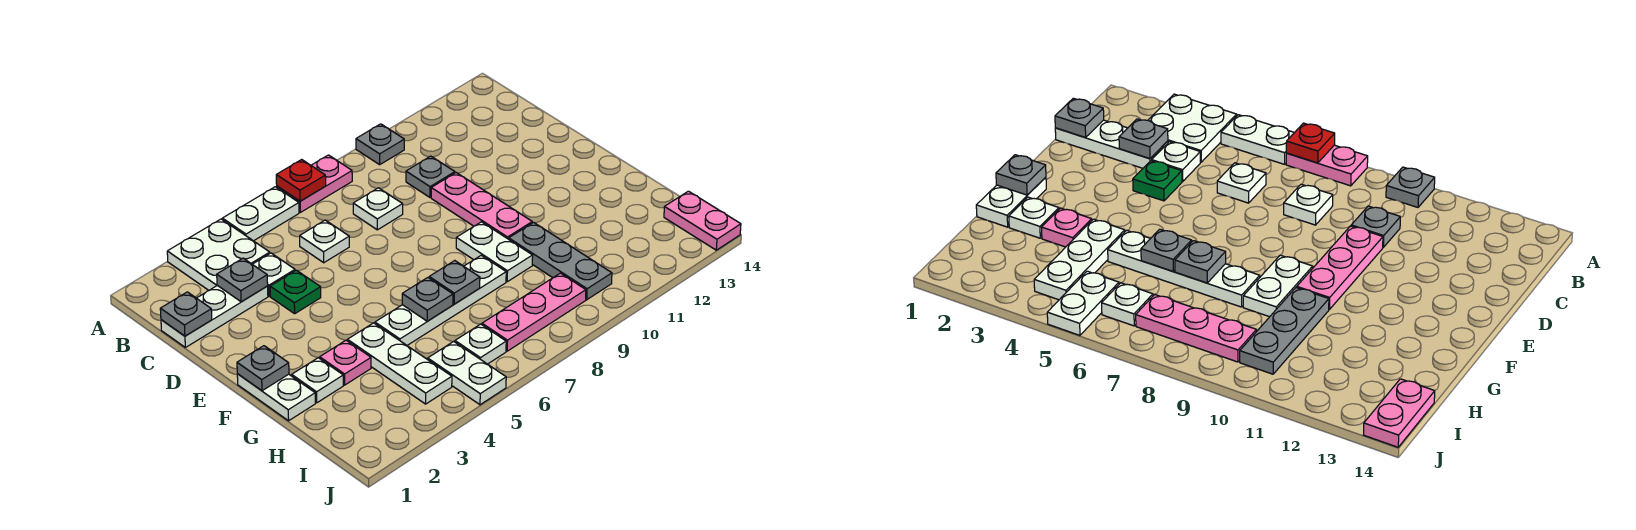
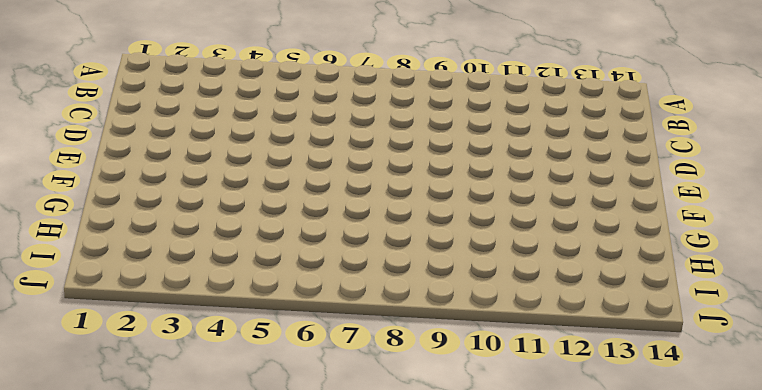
none -> white plate A3:B4 level 1
none -> white plate A5:A6 level 1
none -> pink plate A7:A8 level 1

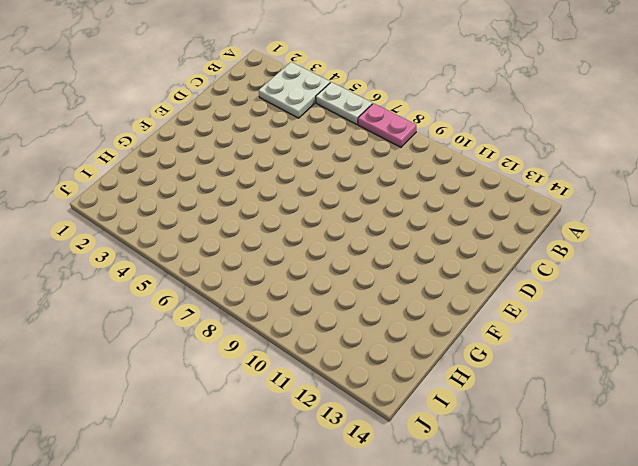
none -> grey plate A10 level 1
none -> white plate C1:C3 level 1
none -> white plate C4 level 1

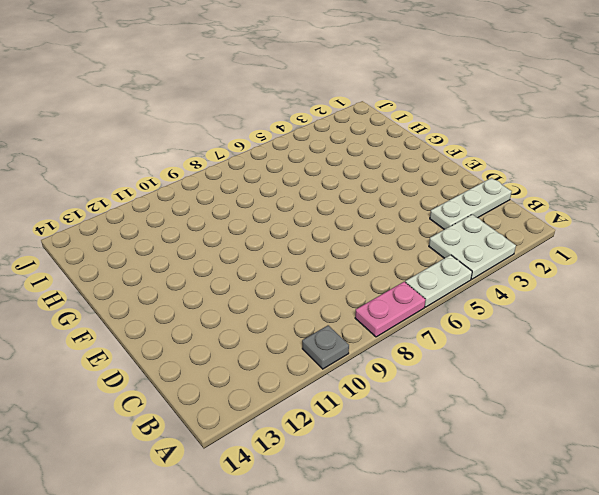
none -> white plate C4 level 1
none -> white plate C6 level 1
none -> white plate C8 level 1

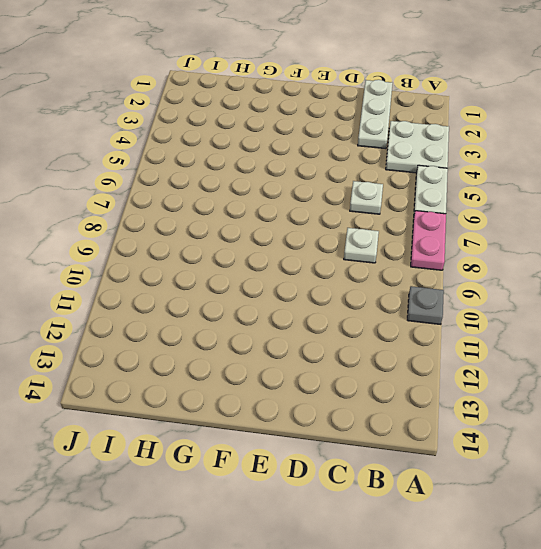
none -> white plate C4 level 1
none -> grey plate C10 level 1
none -> green plate D4 level 1

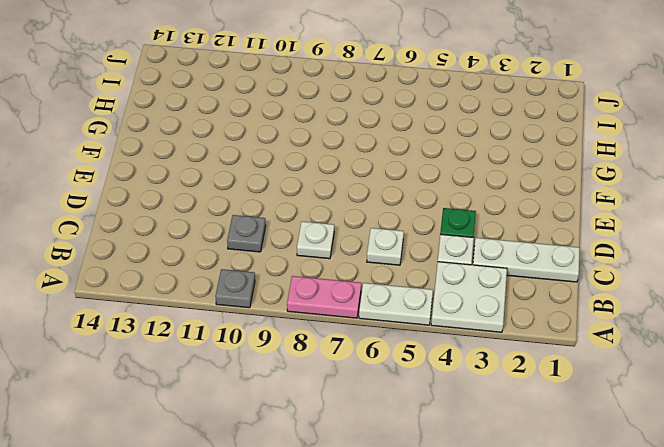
none -> pink plate D10:F10 level 1
none -> white plate F1:G1 level 1
none -> white plate F9:G9 level 1

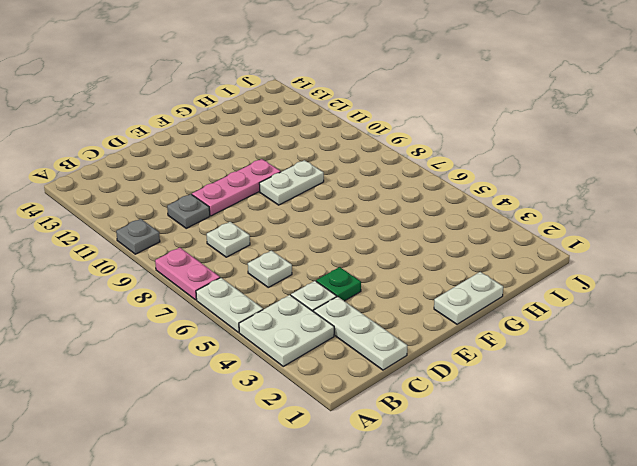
none -> white plate G2 level 1
none -> pink plate G3 level 1
none -> white plate G4:I4 level 1

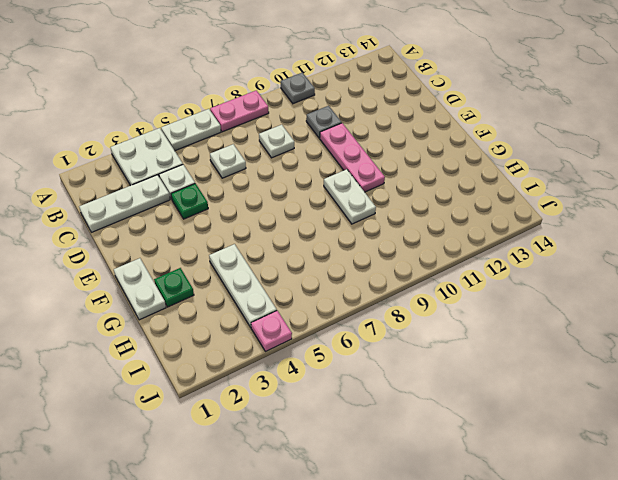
green plate G2 level 1 -> white plate G2 level 1
pink plate J4 level 1 -> pink plate G3 level 1
none -> white plate G5:G8 level 1
none -> grey plate G10:I10 level 1
none -> white plate I5:J5 level 1

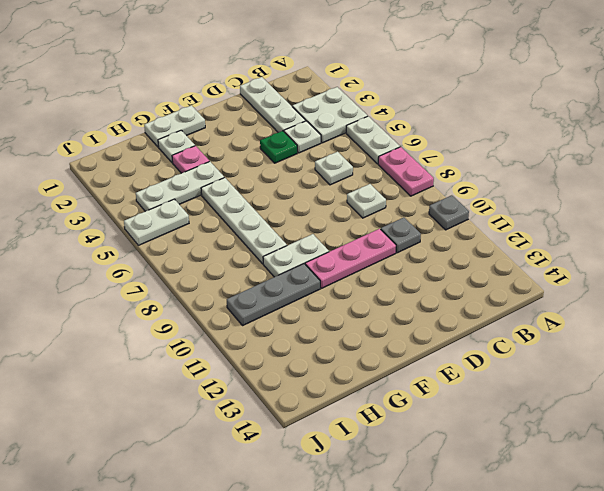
none -> white plate I6 level 1
none -> pink plate I7:I9 level 1
none -> pink plate I14:J14 level 1

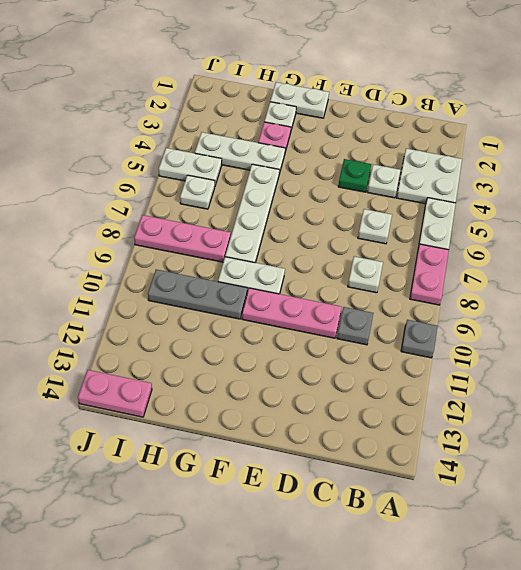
pink plate H8:J8 level 1 -> pink plate I7:I9 level 1
none -> white plate C1:C3 level 1
none -> red plate A7 level 2
none -> grey plate C1 level 2

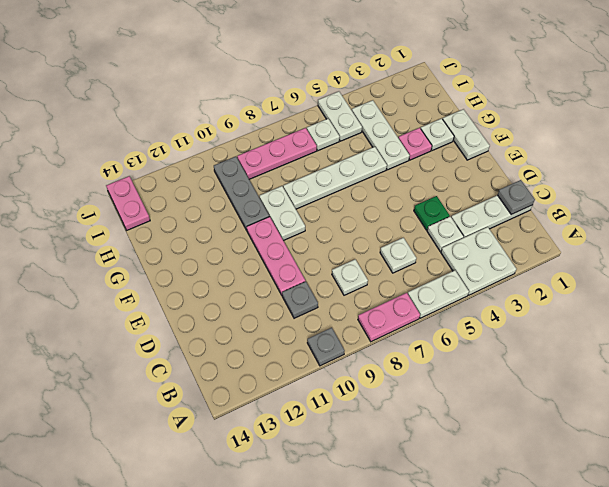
none -> red plate A7 level 2
none -> grey plate C3 level 2
none -> grey plate F1 level 2

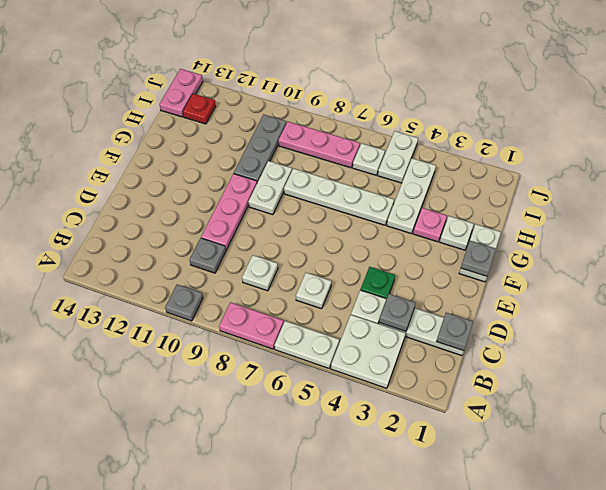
red plate I13 level 1 -> red plate A7 level 2
none -> grey plate G6 level 2
none -> grey plate G7 level 2

